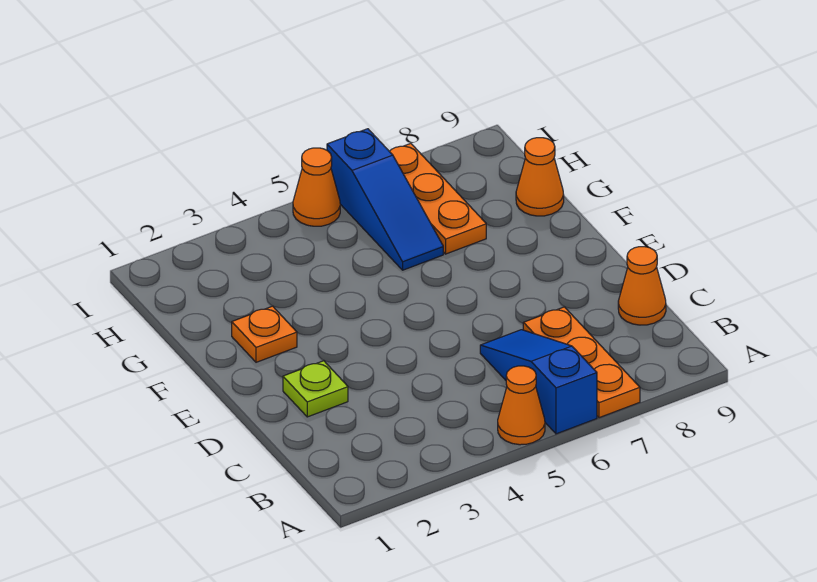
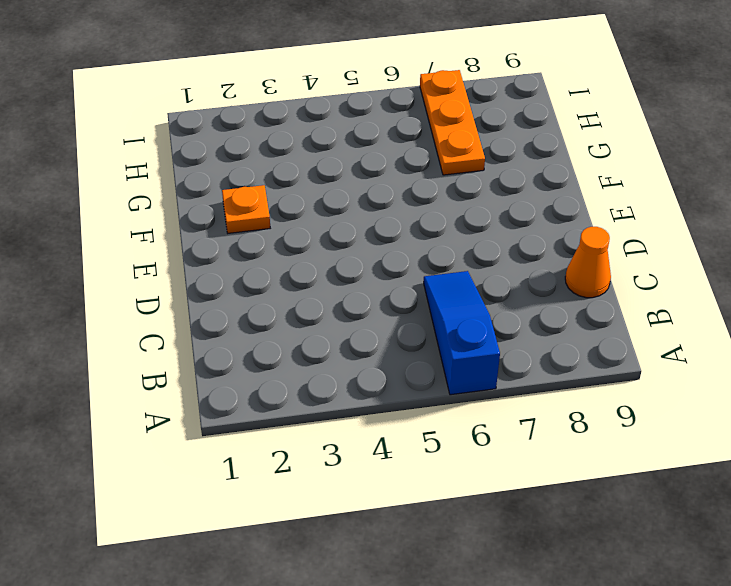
none -> orange cone A5 level 1
none -> orange plate A7:C7 level 1

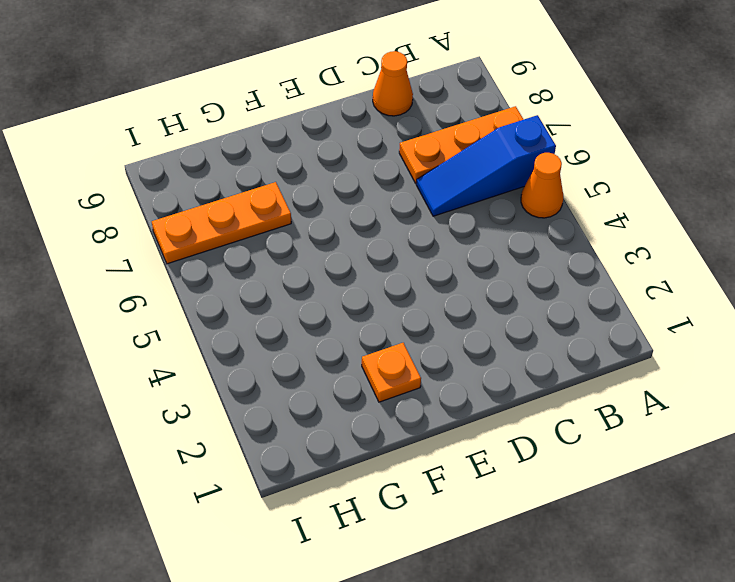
none -> lime plate D2 level 1
none -> blue slope G6:I6 level 1 top I

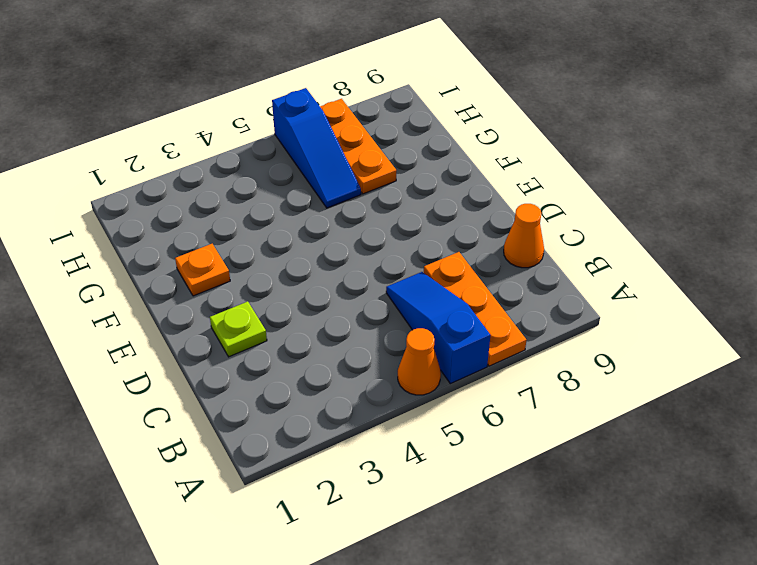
none -> orange cone G9 level 1
none -> orange cone I5 level 1

